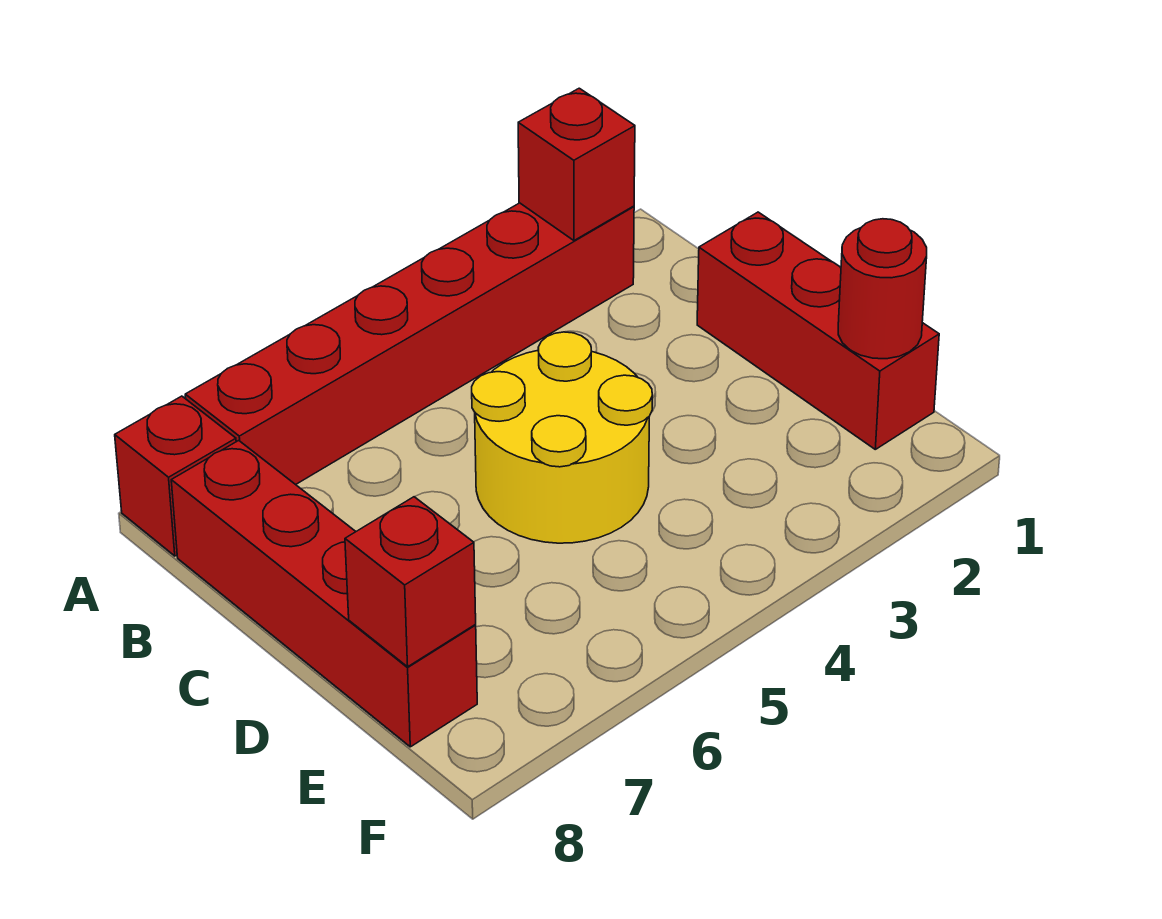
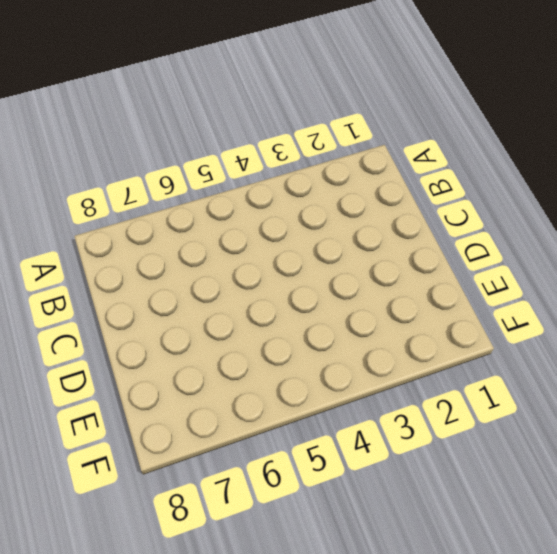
none -> red brick A2:A7 level 1
none -> red brick A8 level 1

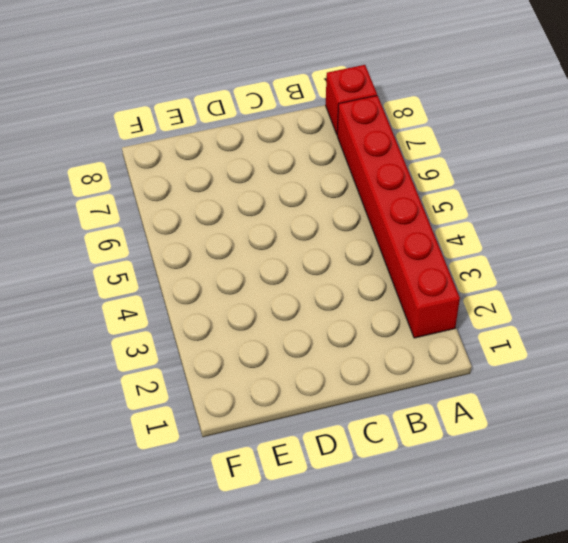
none -> red brick B8:E8 level 1
none -> red brick C1:E1 level 1

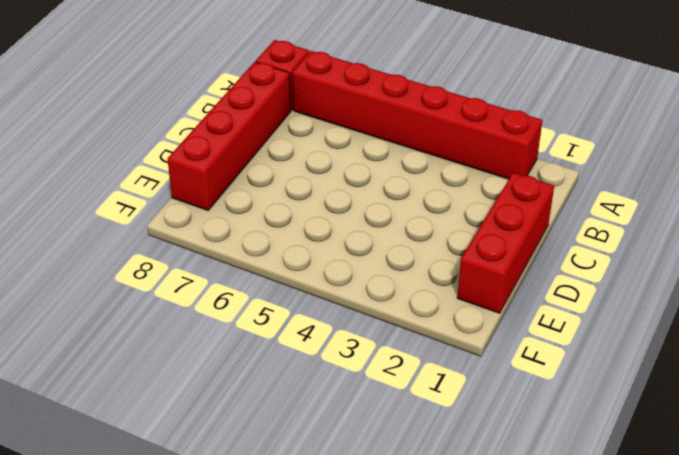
none -> yellow round brick C4:D5 level 1
none -> red brick A2 level 2

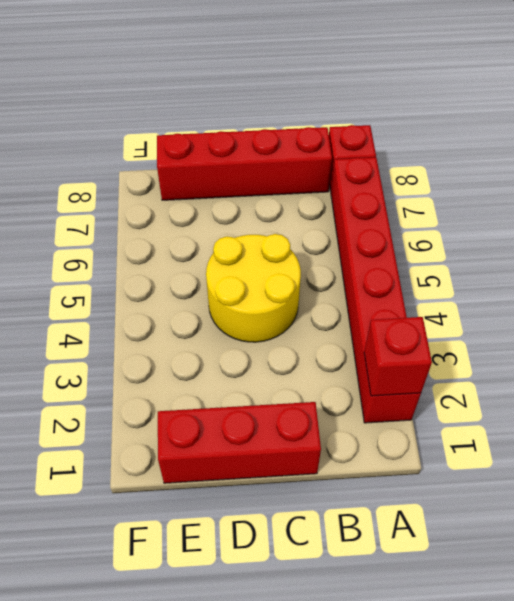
none -> red round brick E1 level 2
none -> red brick E8 level 2

